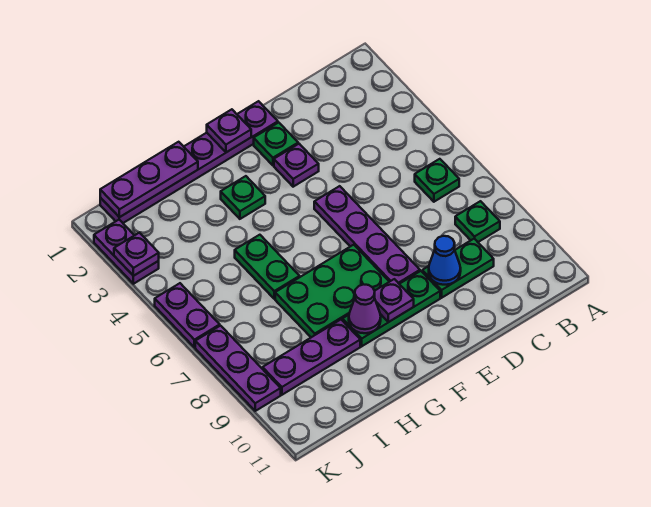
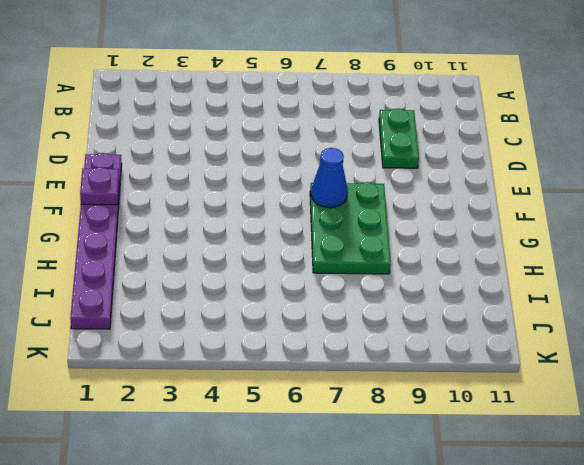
blue cone F7 level 2 -> blue cone D9 level 2
none -> green plate B6 level 1
none -> green plate B8 level 1
none -> green plate E2 level 1

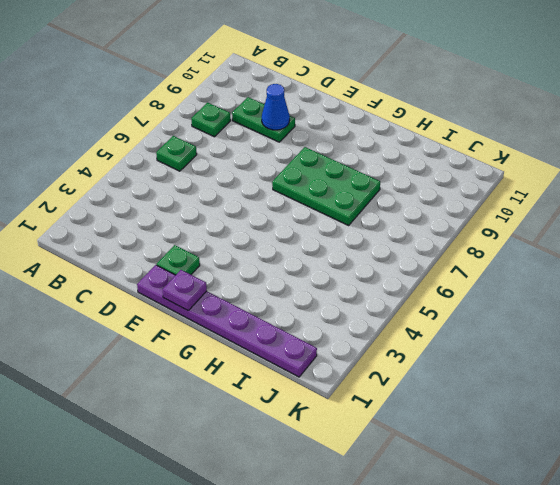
none -> purple plate E3 level 1
none -> purple plate E5:E8 level 1
none -> green plate E9:G9 level 1

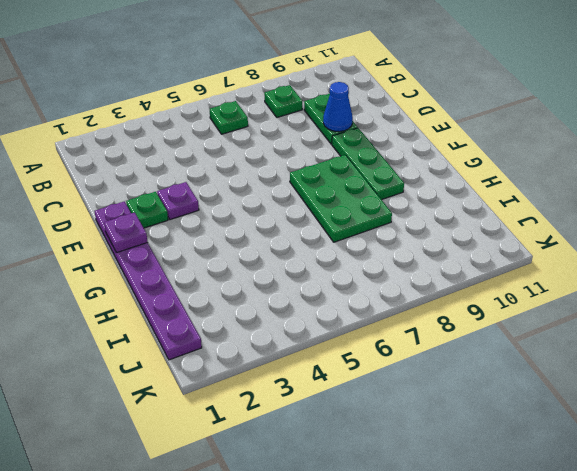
none -> purple plate E5:E8 level 1
none -> green plate G3 level 1
none -> green plate H5:H6 level 1

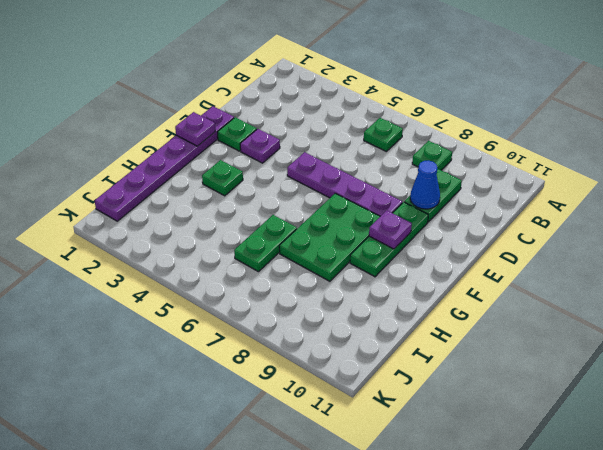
green plate H6:I6 level 1 -> green plate H5:H6 level 1
none -> purple plate H9:J9 level 1
none -> purple plate K2:K3 level 1
none -> purple plate K5:K6 level 1

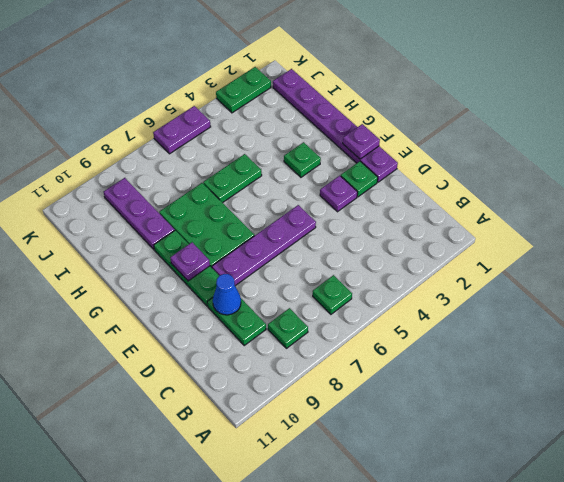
green plate K2:K3 level 1 -> purple plate K2:K3 level 1
none -> purple plate K7:K9 level 1
none -> purple cone G9 level 2
none -> purple plate H1:J1 level 2

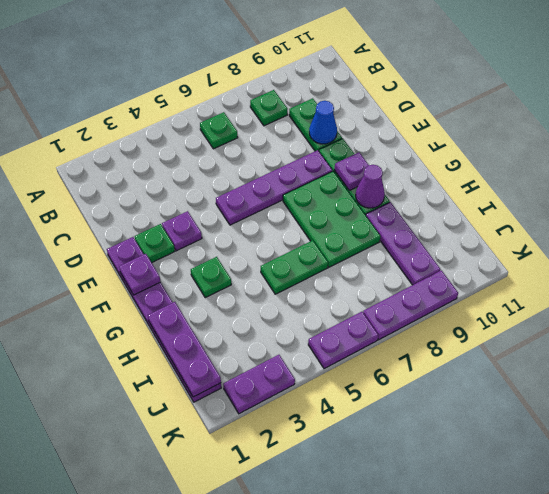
none -> purple plate K3 level 2

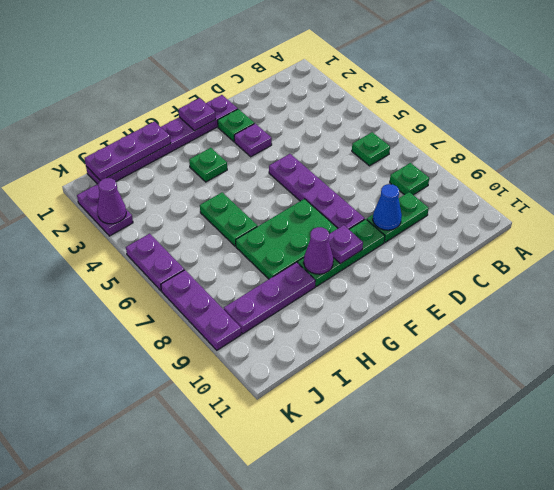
purple cone K3 level 2 -> purple plate K3 level 2

